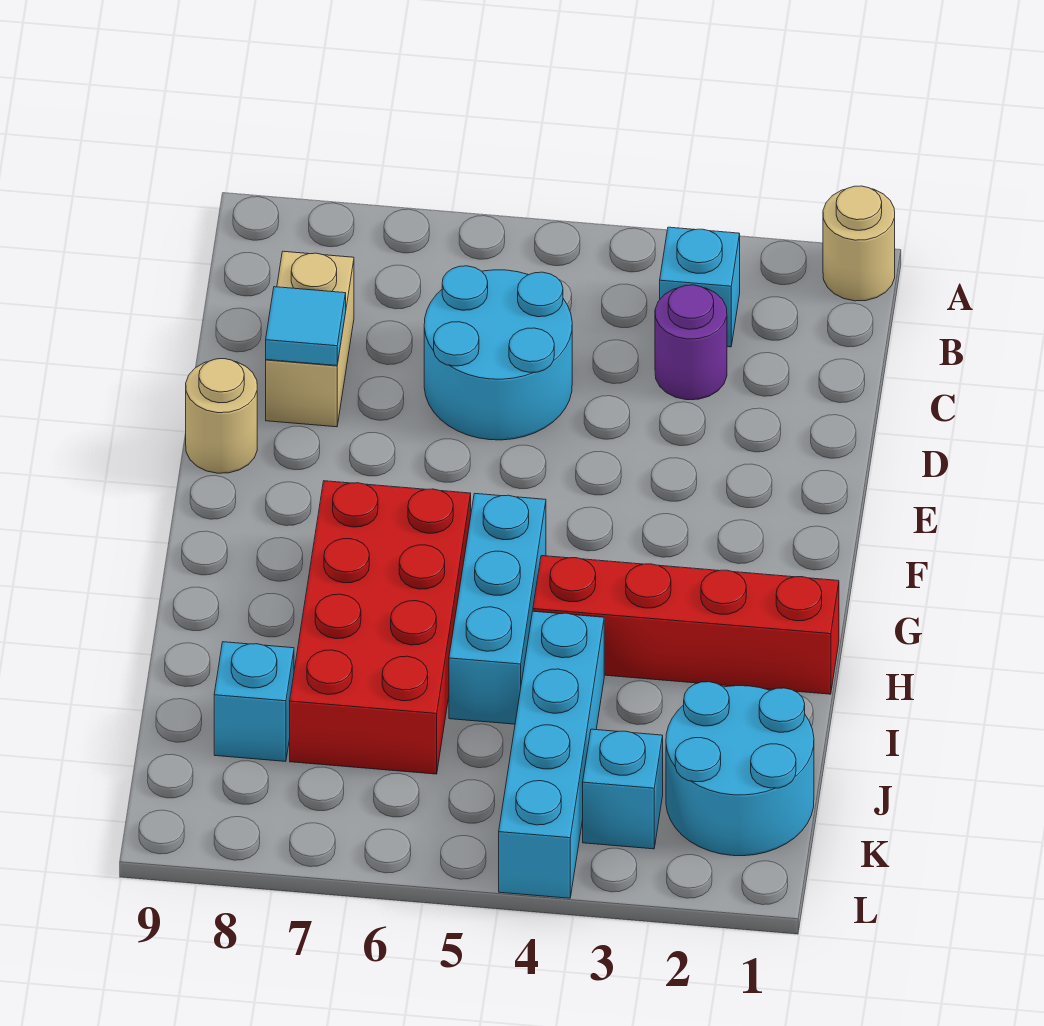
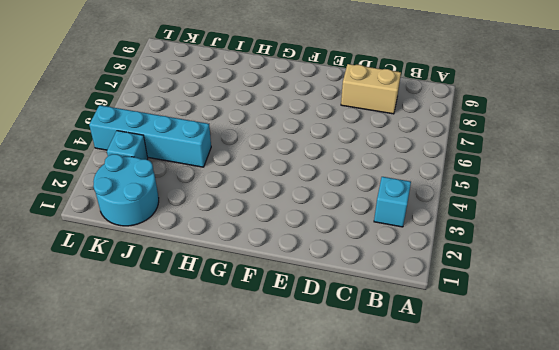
none -> tan round brick A1 level 1
none -> purple round brick C3 level 1
none -> cyan round brick C5:D6 level 1

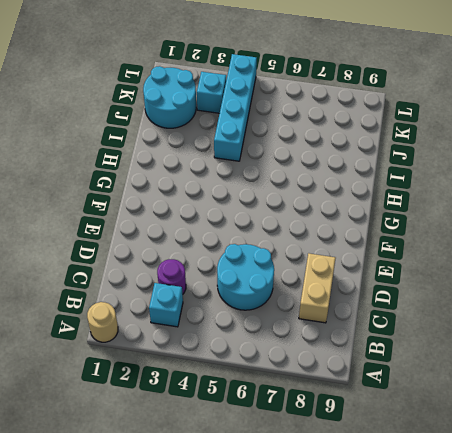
none -> tan round brick E9 level 1
none -> cyan brick G5:I5 level 1
none -> red brick G6:J7 level 1

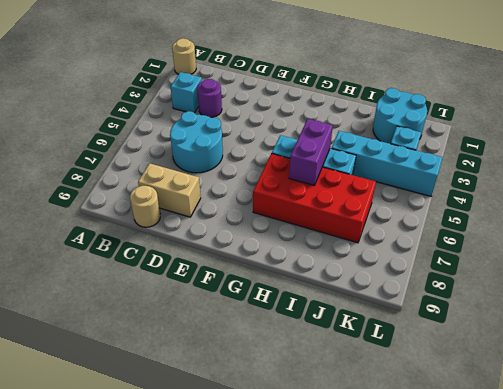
tan round brick C9 level 1 -> tan round brick E9 level 1
purple brick H5:H6 level 2 -> none
none -> red brick H1:H4 level 1
none -> cyan brick J8 level 1
none -> cyan tile D8 level 2

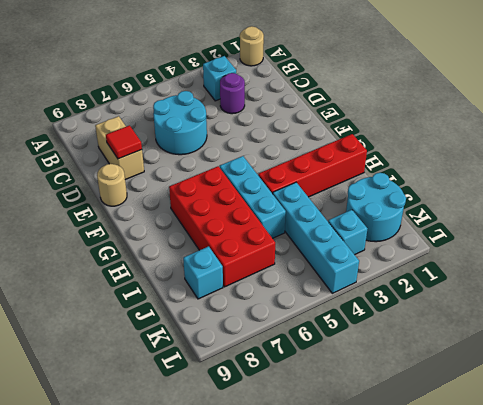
red tile D8 level 2 -> cyan tile D8 level 2

